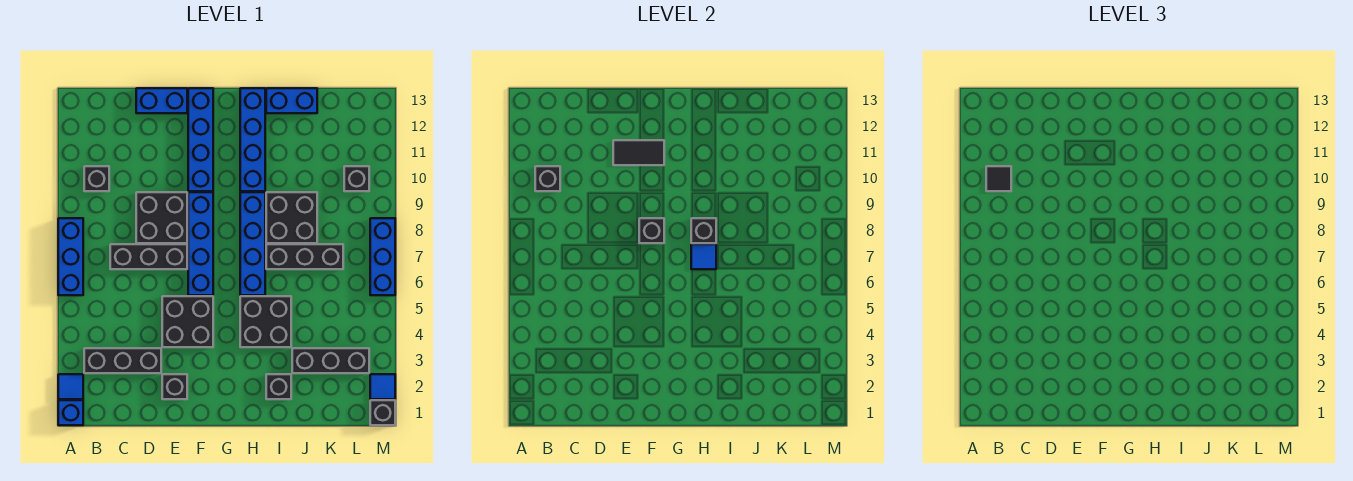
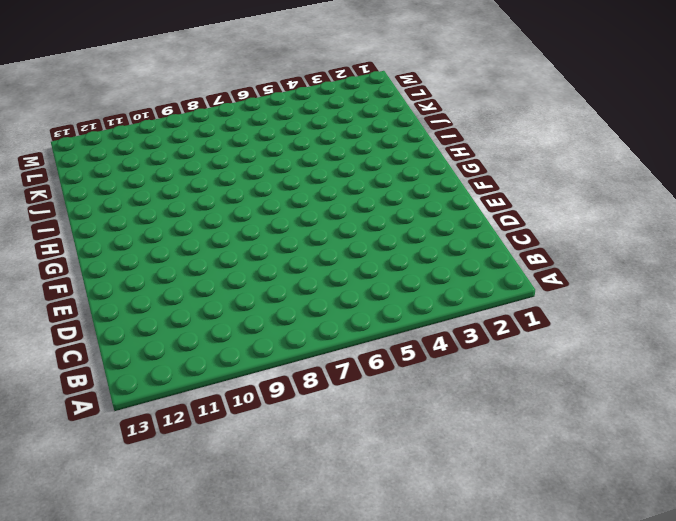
none -> blue brick A1 level 1
none -> blue tile A2 level 1
none -> blue brick A6:A8 level 1
none -> black brick B3:D3 level 1

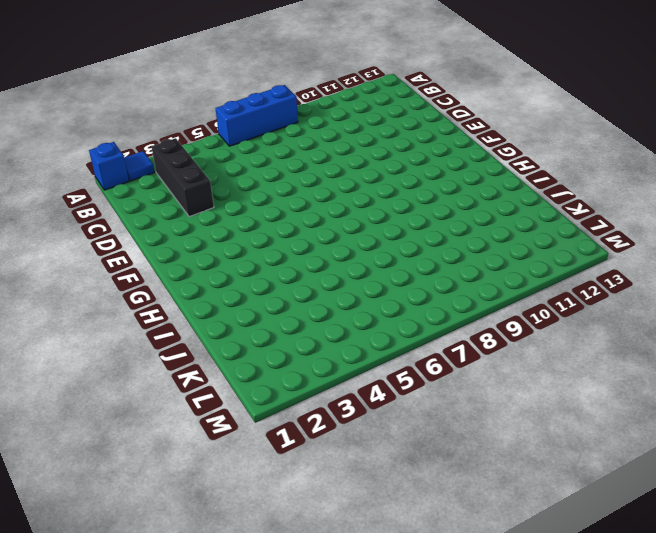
none -> black brick B10 level 1
none -> black brick C7:E7 level 1
none -> black brick D8:E9 level 1
none -> blue brick D13:E13 level 1

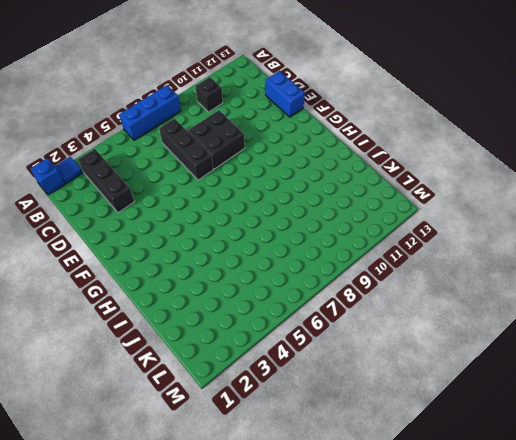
none -> black brick E2 level 1
none -> black brick E4:F5 level 1
none -> blue brick F6:F9 level 1
none -> blue brick F10:F13 level 1

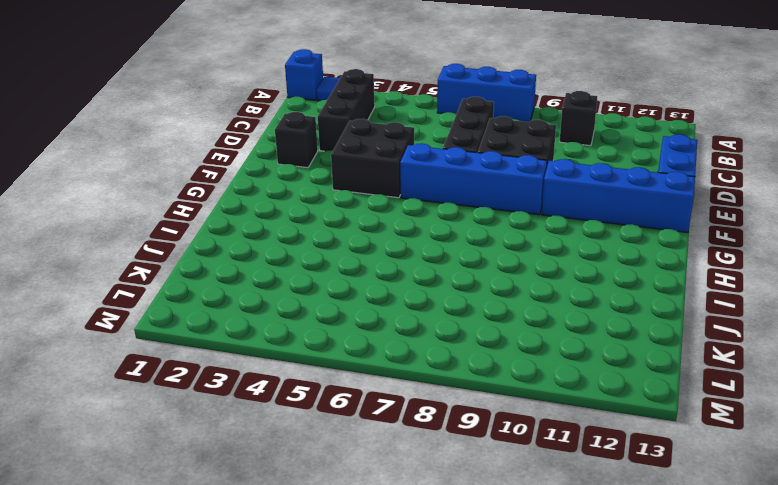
none -> black brick H4:I5 level 1
none -> blue brick H6:H9 level 1
none -> blue brick H10:H13 level 1
none -> black brick I2 level 1

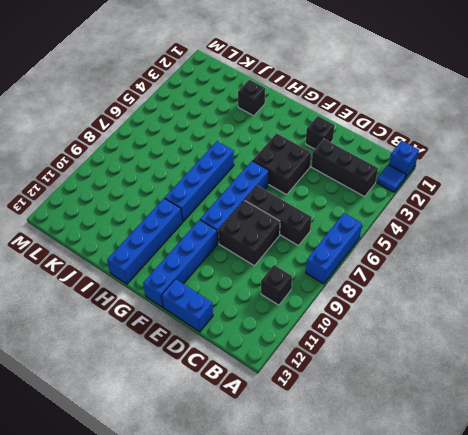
none -> black brick H4:I5 level 1
none -> black brick I7:K7 level 1
none -> black brick I8:J9 level 1
none -> blue brick I13:J13 level 1

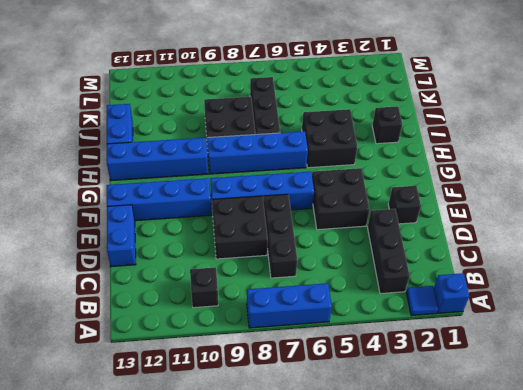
none -> black brick J3:L3 level 1
none -> black brick L10 level 1
none -> black brick M1 level 1
none -> blue tile M2 level 1

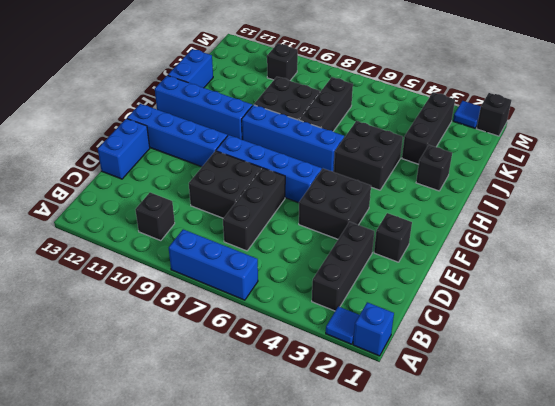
none -> blue brick M6:M8 level 1
none -> black brick B10 level 2
none -> black tile E11:F11 level 2
none -> black brick F8 level 2

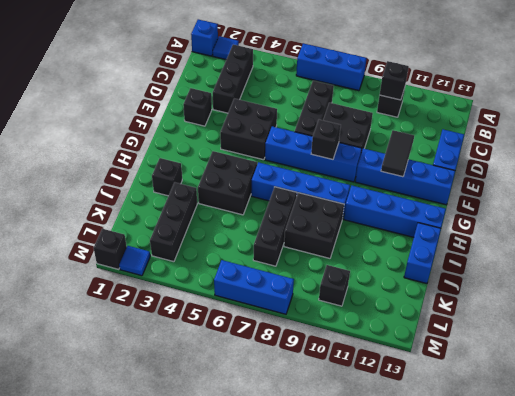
none -> blue tile H7 level 2
none -> black brick H8 level 2
none -> black tile B10 level 3

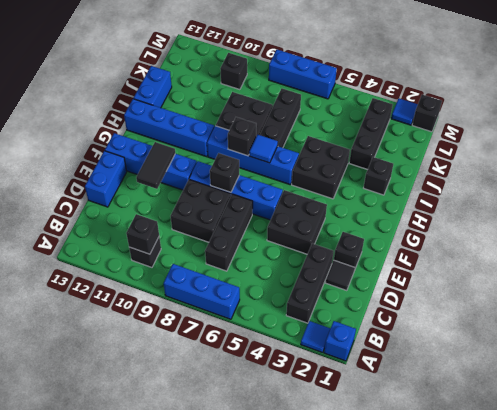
black tile D2 level 1 -> black tile B10 level 3

